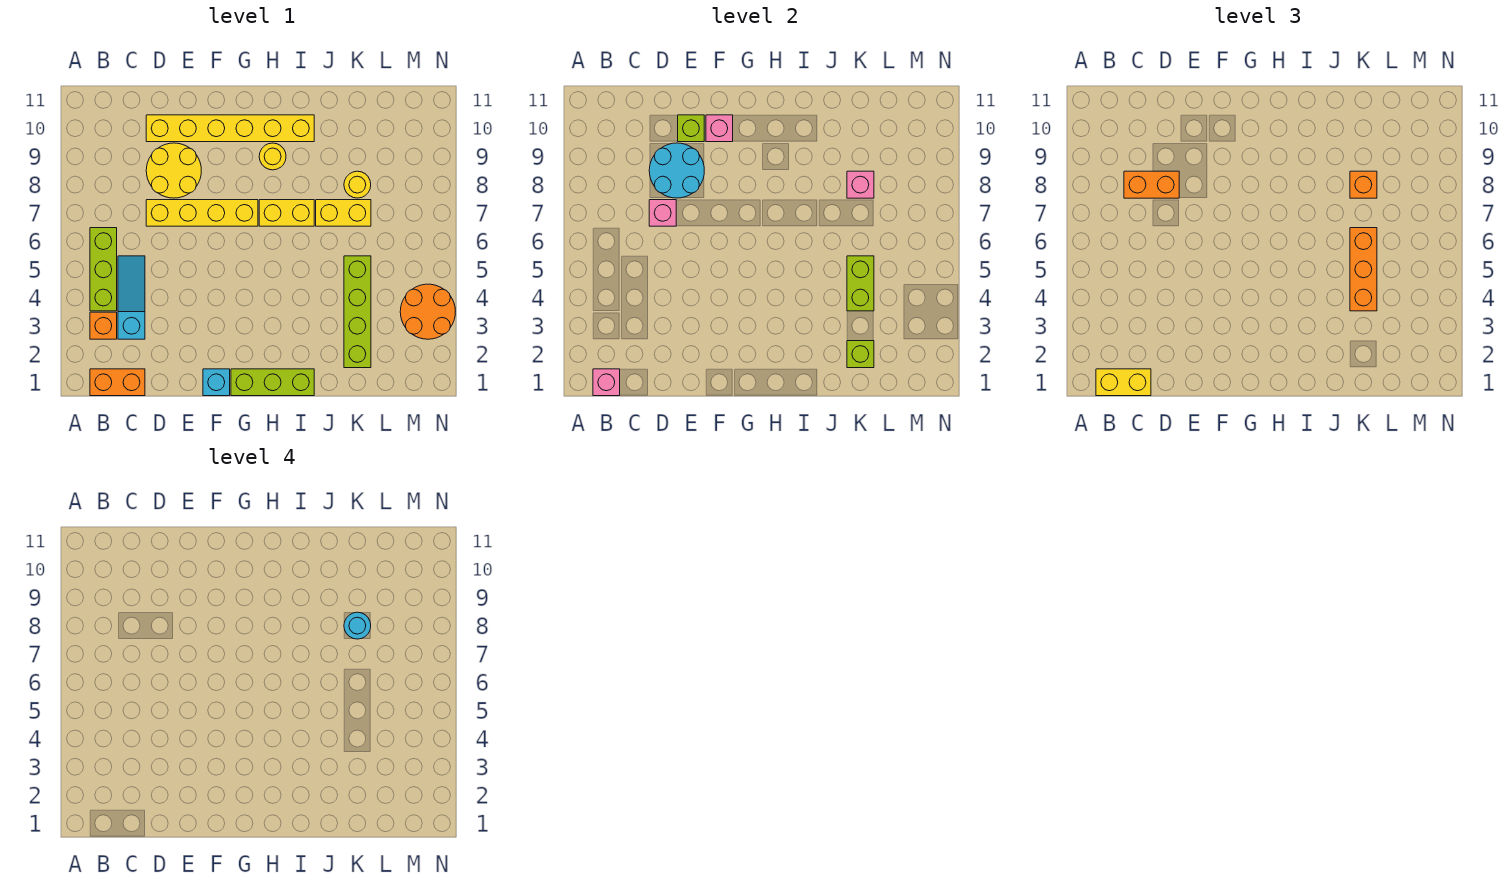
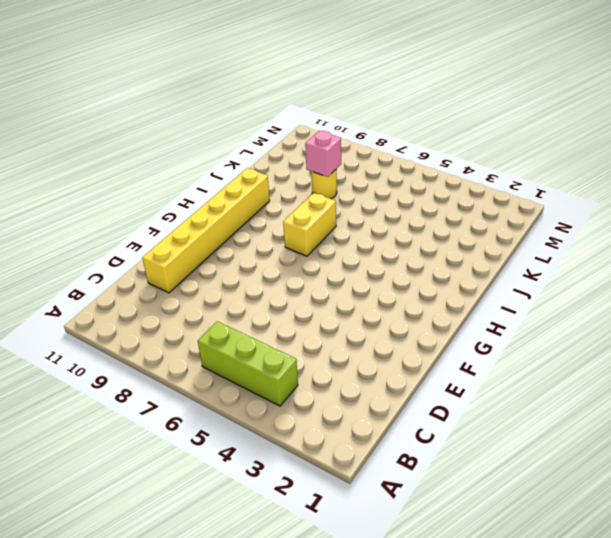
none -> orange brick B1:C1 level 1
none -> orange brick B3 level 1
none -> cyan slope C3:C5 level 1 top 3

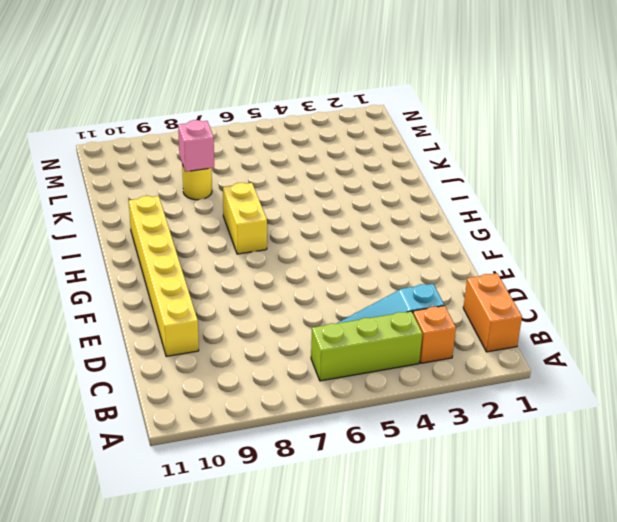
none -> yellow brick D7:G7 level 1
none -> yellow round brick D8:E9 level 1
none -> cyan brick F1 level 1

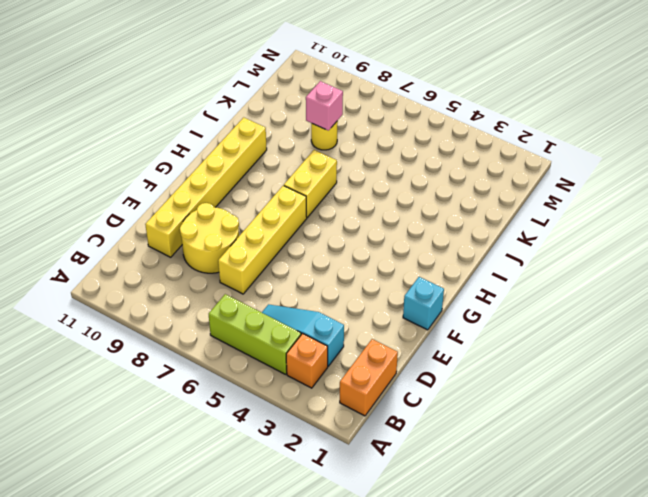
none -> lime brick G1:I1 level 1
none -> yellow round brick H9 level 1
none -> yellow brick J7:K7 level 1

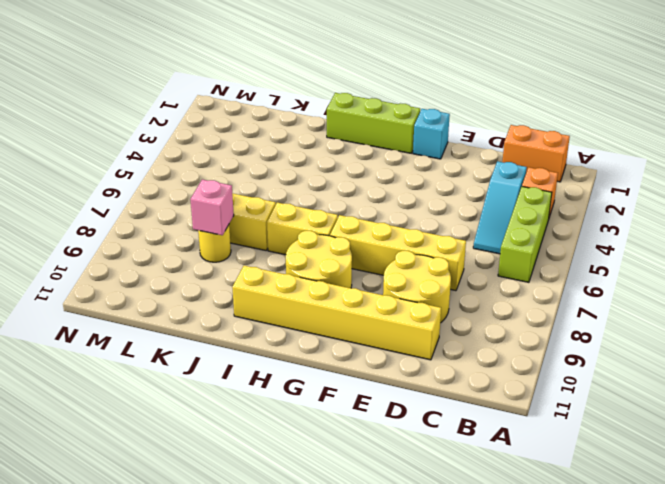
yellow round brick G8:H9 level 1 -> yellow round brick H9 level 1
none -> lime brick K2:K5 level 1
none -> orange round brick M3:N4 level 1
none -> pink brick B1 level 2

